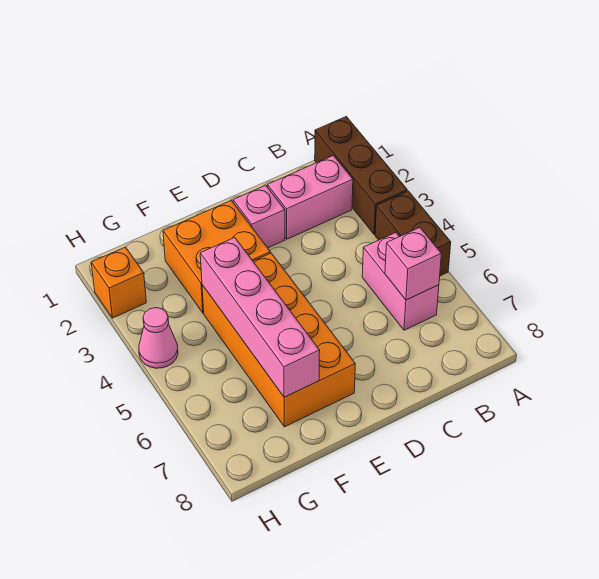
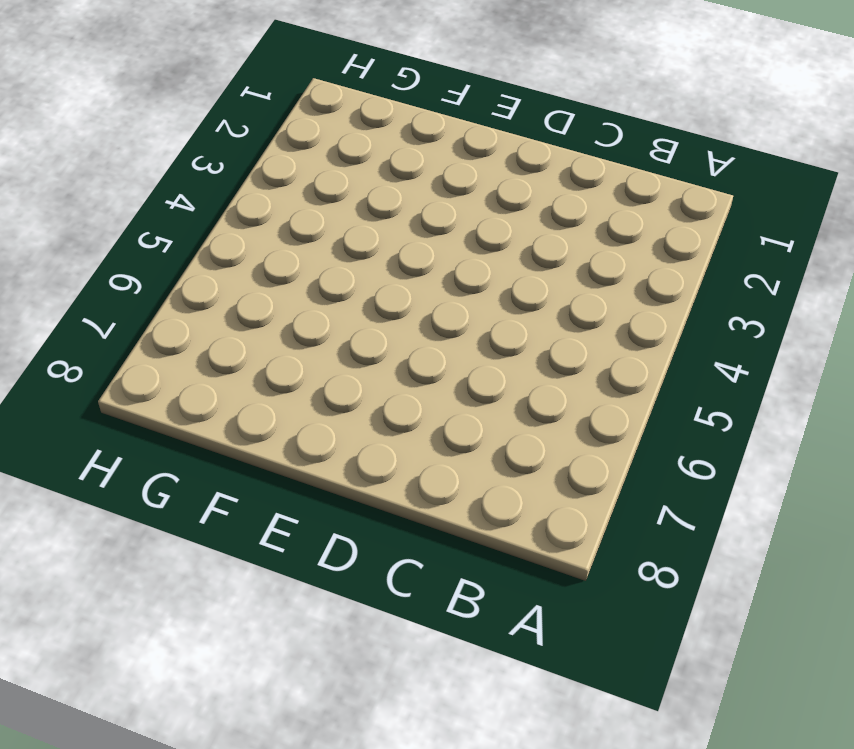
none -> brown brick A1:A3 level 1
none -> brown brick A4:A5 level 1

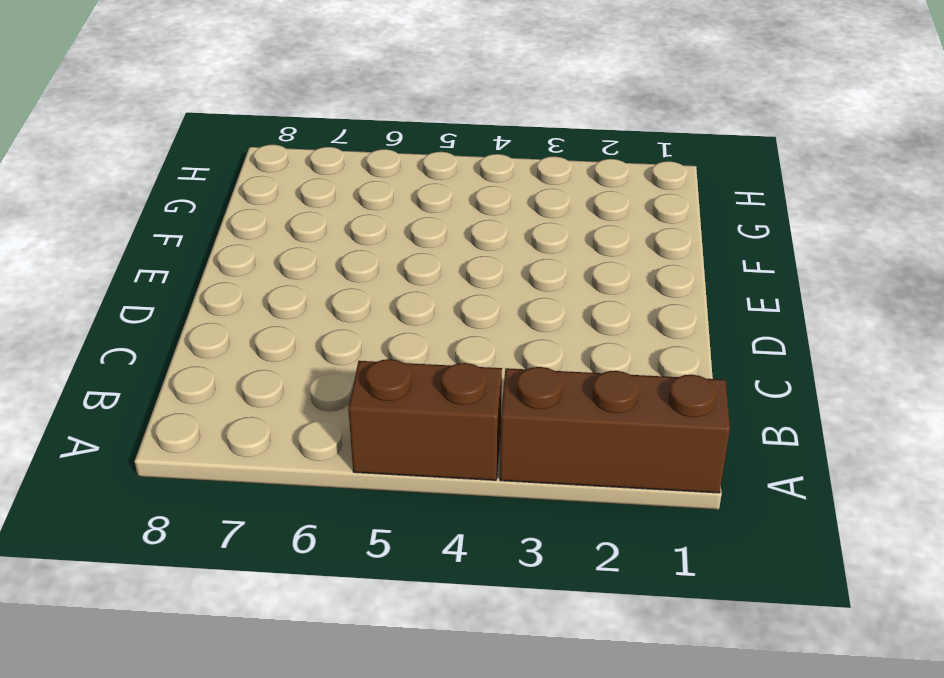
none -> pink brick B2:C2 level 1
none -> pink brick B5:B6 level 1

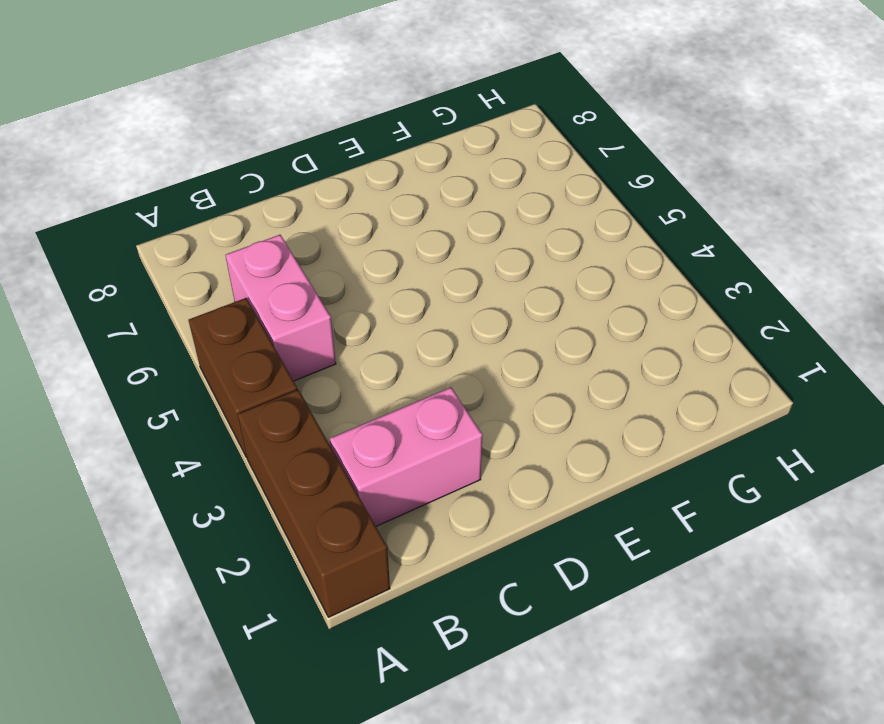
none -> pink brick D2 level 1
none -> orange brick E2:F3 level 1

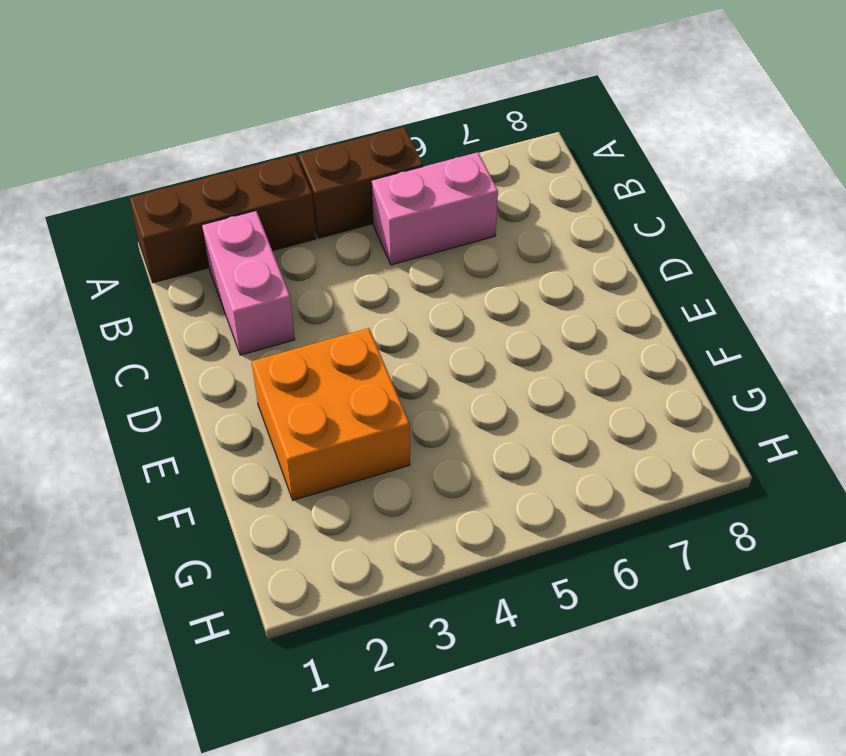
none -> pink brick D2 level 1
none -> orange brick E4:F7 level 1

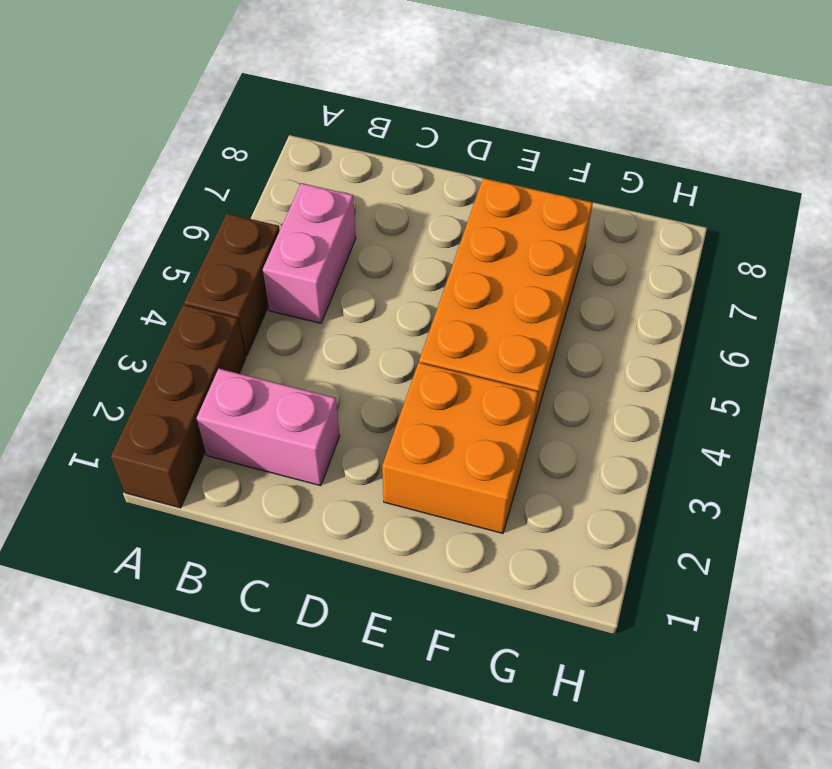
none -> pink brick D2 level 1
none -> orange brick H2 level 1

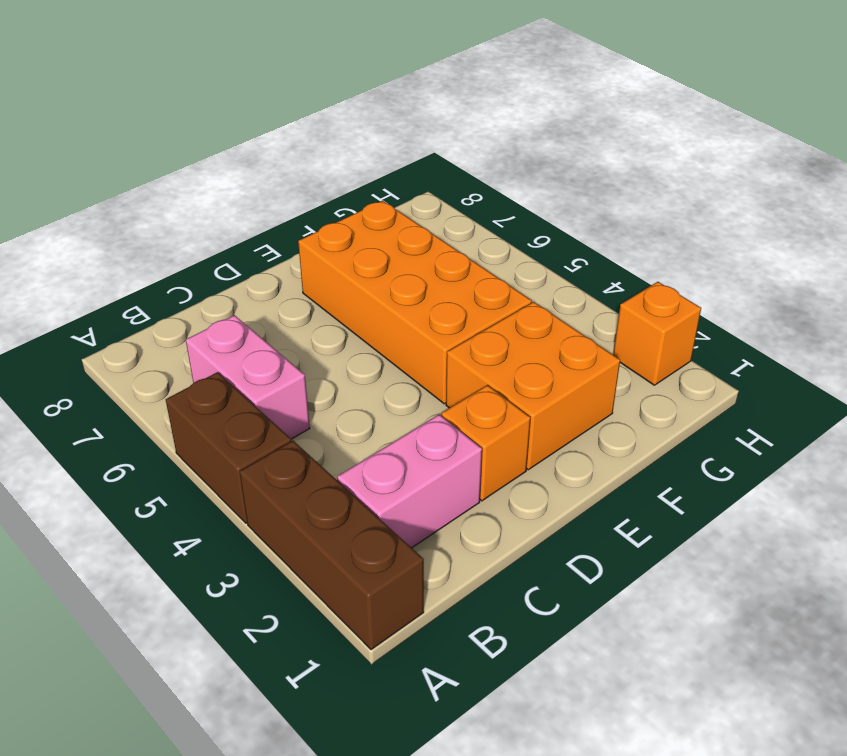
orange brick D2 level 1 -> pink brick D2 level 1
none -> pink cone H4 level 1
none -> pink brick B6 level 2

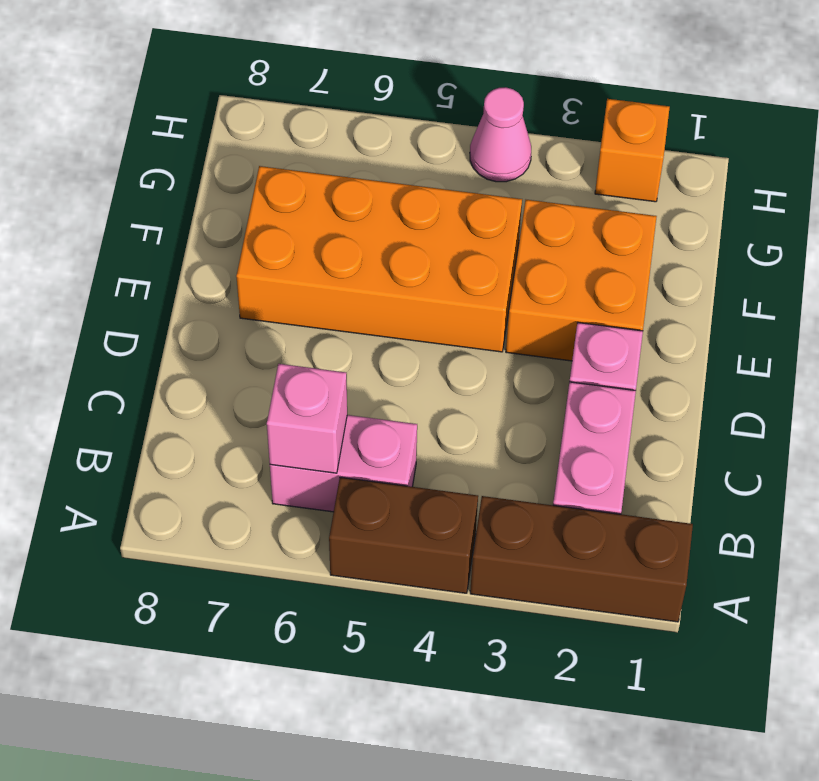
none -> pink brick F4:F7 level 2

